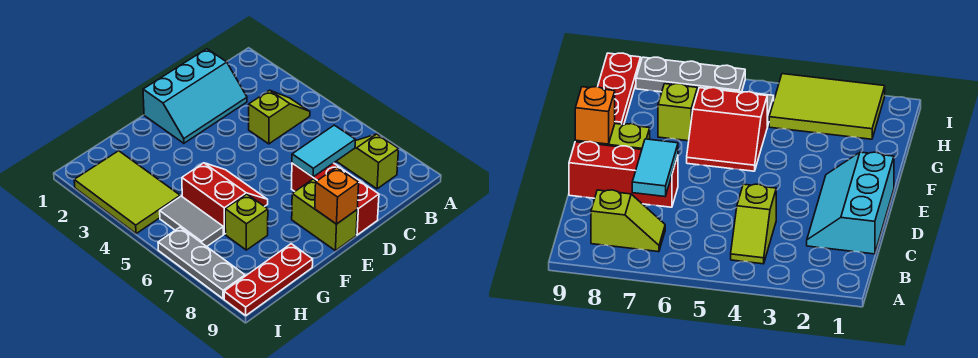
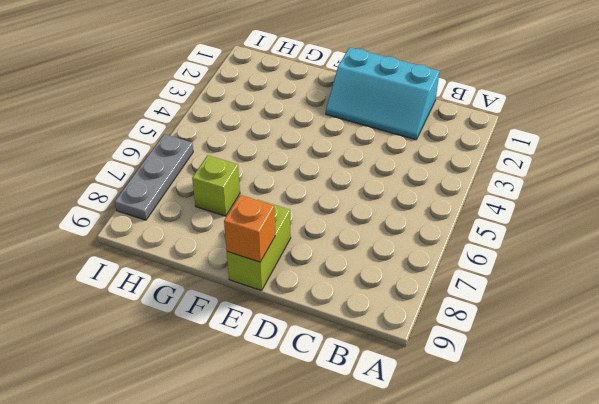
none -> lime slope B4:C4 level 1 top C
none -> lime slope B7:B8 level 1 top 8
none -> red brick D7:D9 level 1

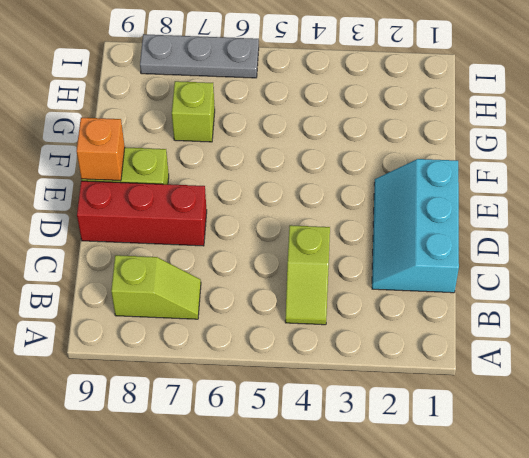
none -> red slope F5:G6 level 1 top G
none -> red plate G9:I9 level 1
none -> lime tile H2:I4 level 1

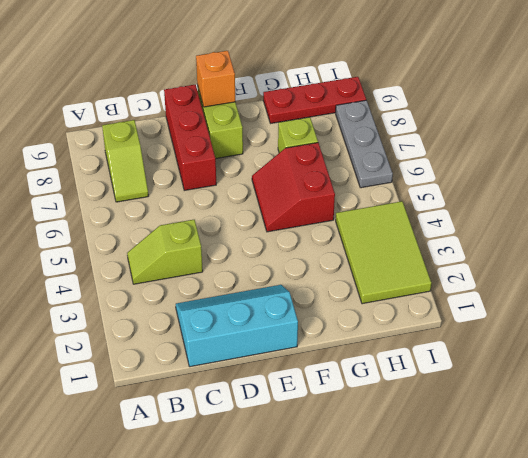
none -> grey tile H5:H6 level 1
none -> cyan tile C7:D7 level 2

